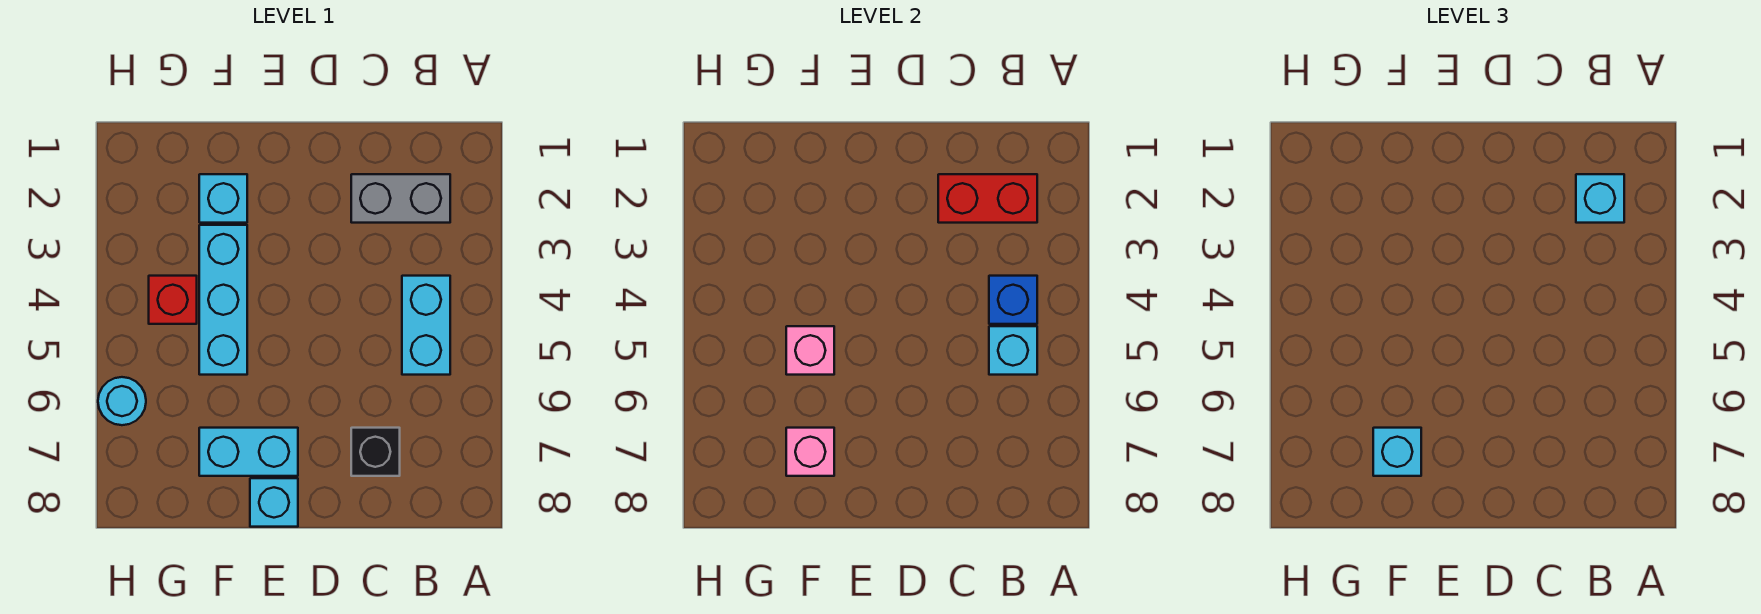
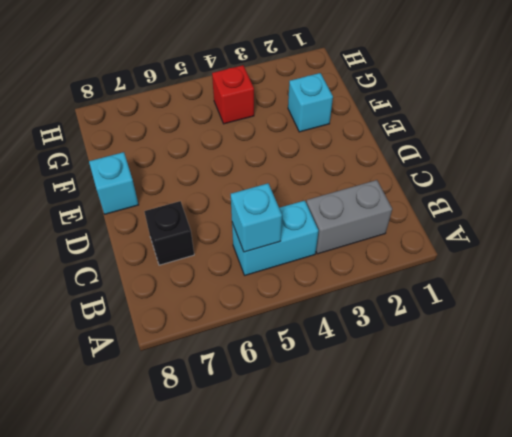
grey brick B2:B3 level 1 -> grey brick B2:C2 level 1
none -> cyan brick E7:F7 level 1
none -> cyan brick F3:F5 level 1
none -> cyan round brick H6 level 1

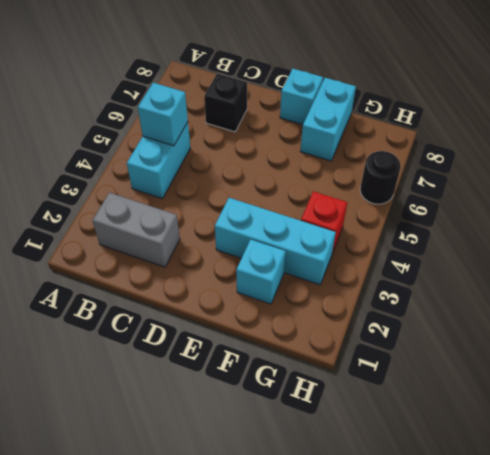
cyan brick E3:G3 level 1 -> cyan brick F3:F5 level 1
cyan brick F7:F8 level 1 -> cyan brick E7:F7 level 1
black round brick H6 level 1 -> cyan round brick H6 level 1
none -> red brick B2:C2 level 2
none -> blue brick B4 level 2
none -> pink brick F5 level 2

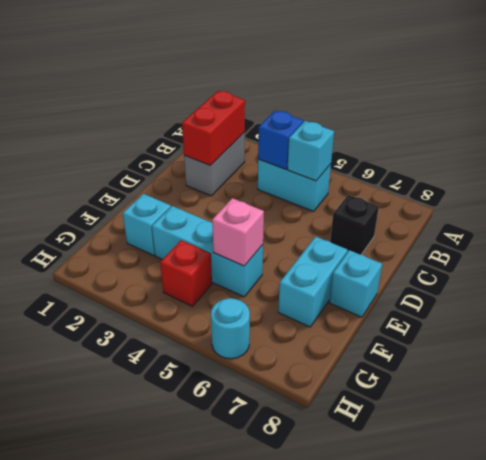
none -> pink brick F7 level 2
none -> cyan brick B2 level 3
none -> cyan brick F7 level 3

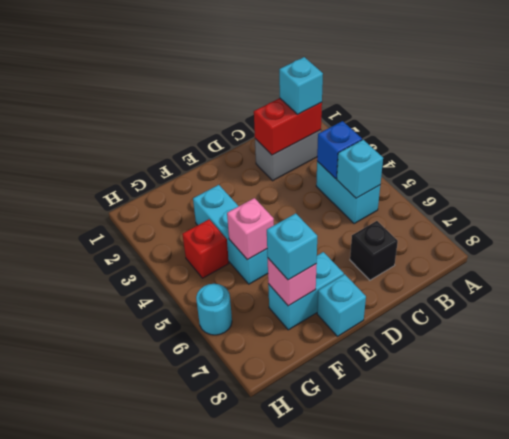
none -> cyan brick F2 level 1

